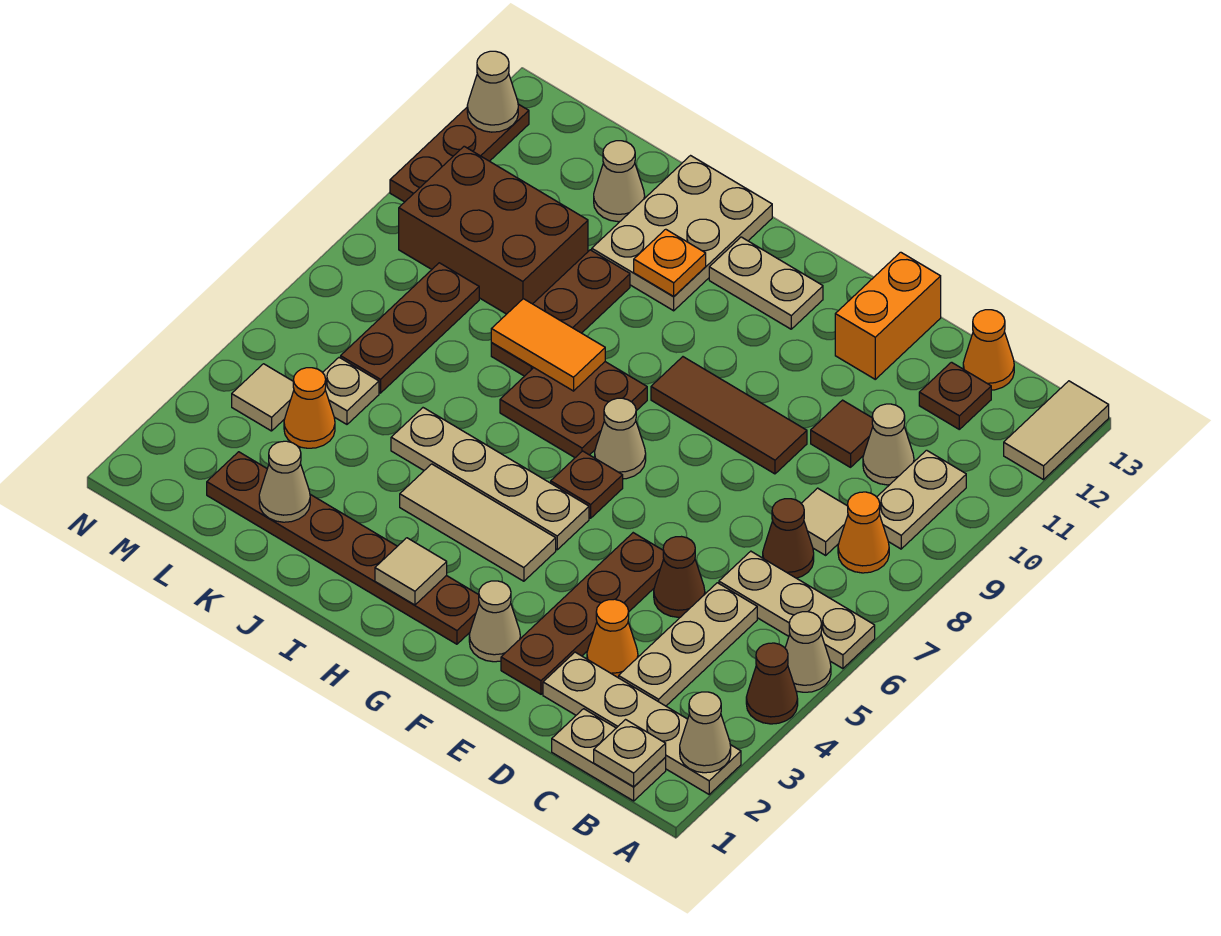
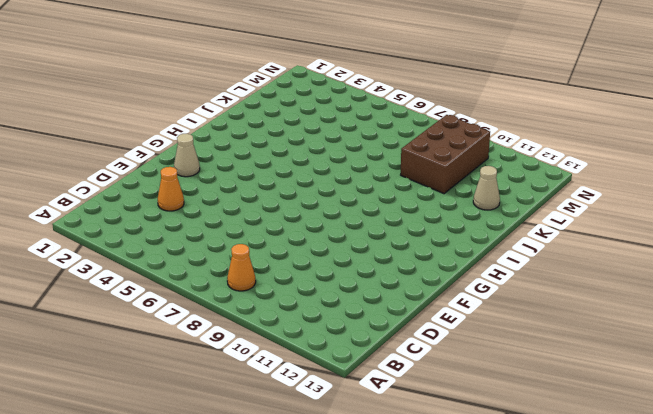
none -> tan plate A2:D2 level 1
none -> brown cone A4 level 1
none -> tan cone A5 level 1
none -> tan plate A6:C6 level 1

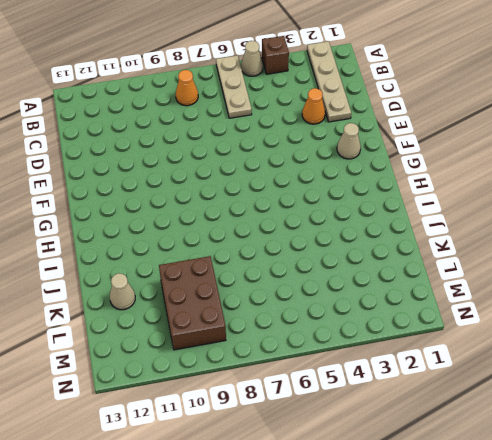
brown brick A4 level 1 -> brown cone A4 level 1
none -> tan tile A12:A13 level 1
none -> tan plate B1:C1 level 1
none -> tan plate B9:B10 level 1
none -> tan plate C3:C5 level 1

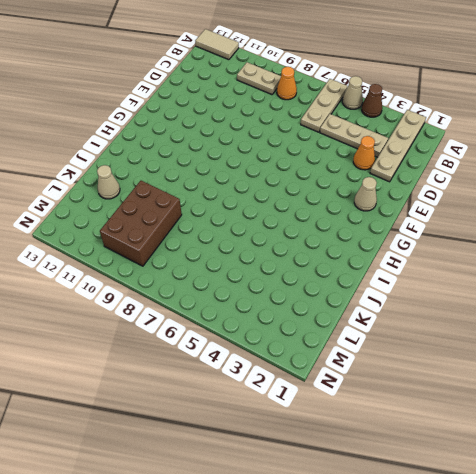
none -> tan plate B1:C1 level 1
none -> brown cone C7 level 1
none -> tan tile C8 level 1
none -> tan cone C10 level 1

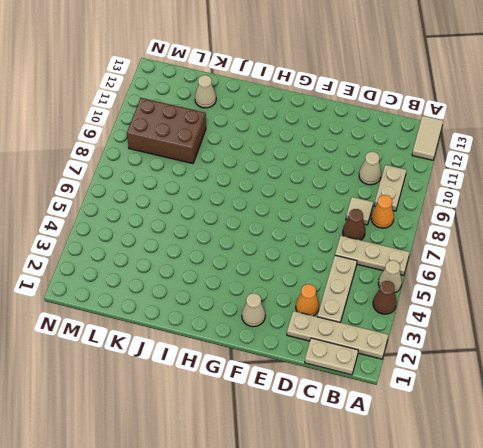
none -> brown plate C12 level 1
none -> orange cone C13 level 1
none -> brown cone D5 level 1
none -> brown tile D10 level 1

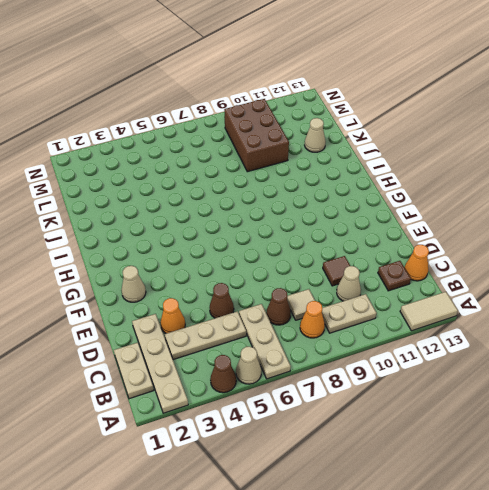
none -> brown plate E2:E5 level 1
none -> brown tile E9:G9 level 1
none -> orange brick E12:E13 level 1
none -> brown plate G2:L2 level 1

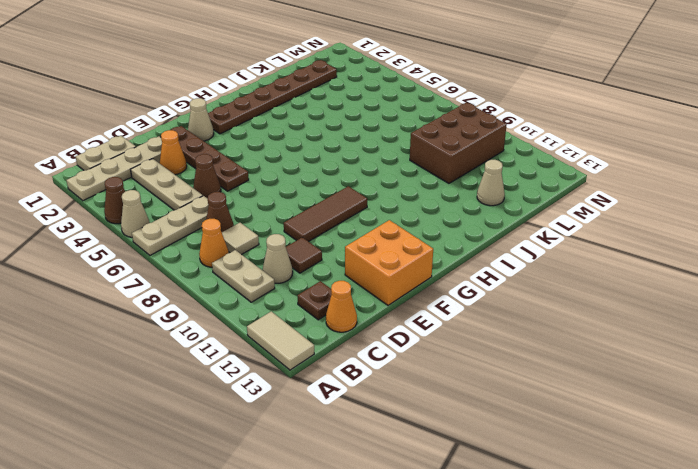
orange brick E12:F13 level 1 -> orange brick E12:E13 level 1
none -> tan tile G4:I4 level 1
none -> tan plate G5:J5 level 1
none -> brown plate G6 level 1
none -> tan cone G7 level 1

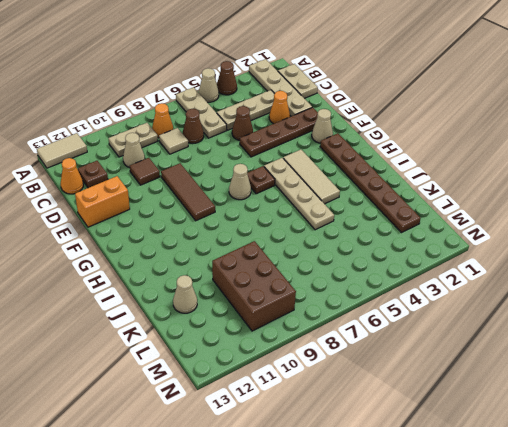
none -> tan plate G12:H12 level 1
none -> brown plate H7:I8 level 1
none -> tan plate I11:J13 level 1
none -> brown plate J8:J10 level 1

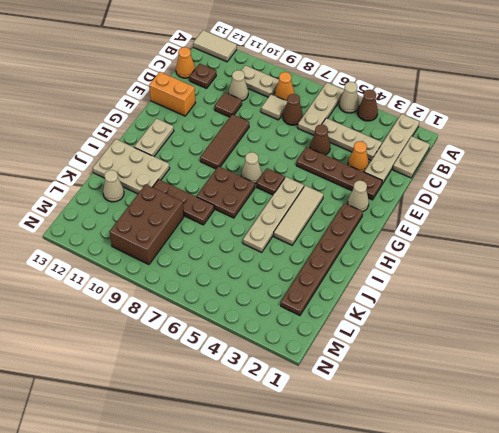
none -> orange cone L4 level 1
none -> tan plate L5 level 1
none -> brown plate L6:L8 level 1
none -> tan tile M4 level 1

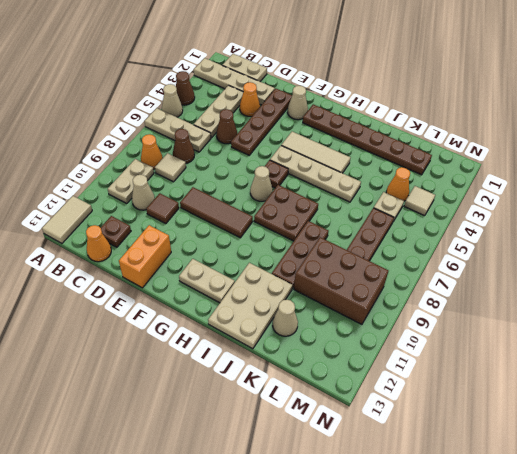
none -> brown plate N10:N12 level 1
none -> tan cone A2 level 2
none -> tan plate B1 level 2
none -> tan tile H2 level 2

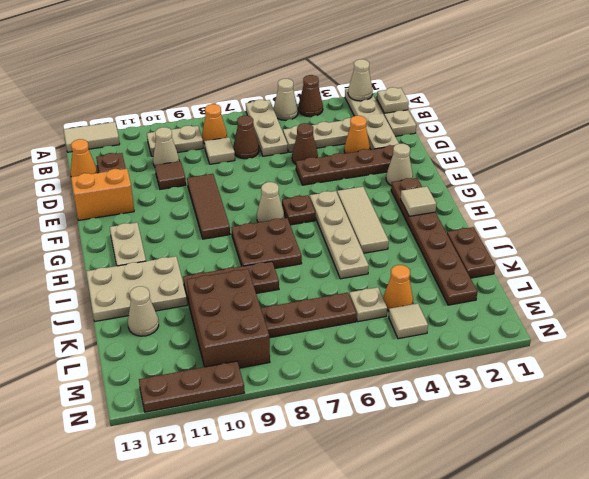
brown plate J1:K1 level 1 -> none
none -> orange tile I8:J8 level 2
none -> orange plate I11 level 2
none -> tan cone K2 level 2
none -> tan cone N12 level 2

